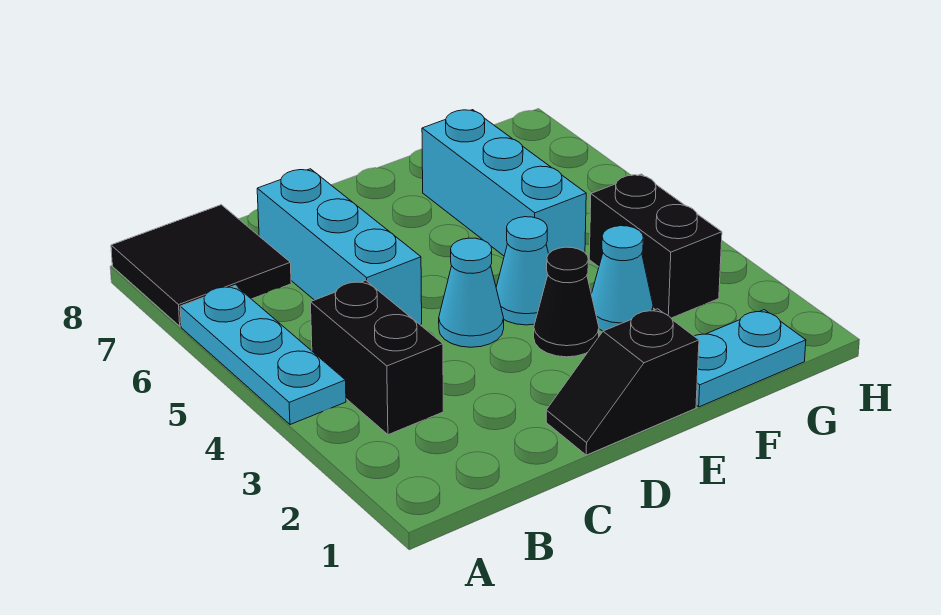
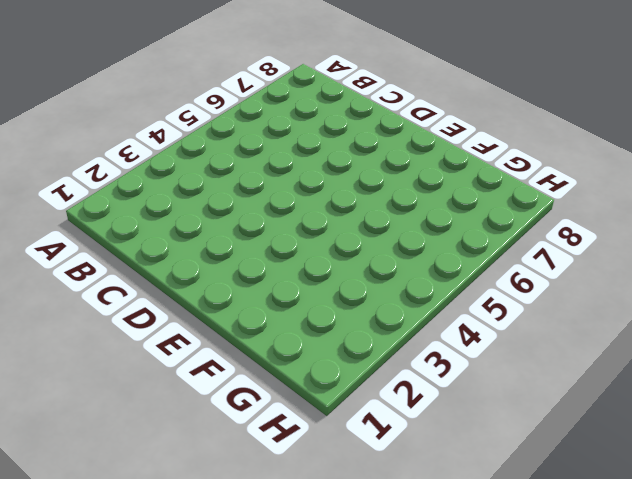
none -> cyan plate A4:A6 level 1
none -> black tile A7:B8 level 1
none -> black brick B3:B4 level 1

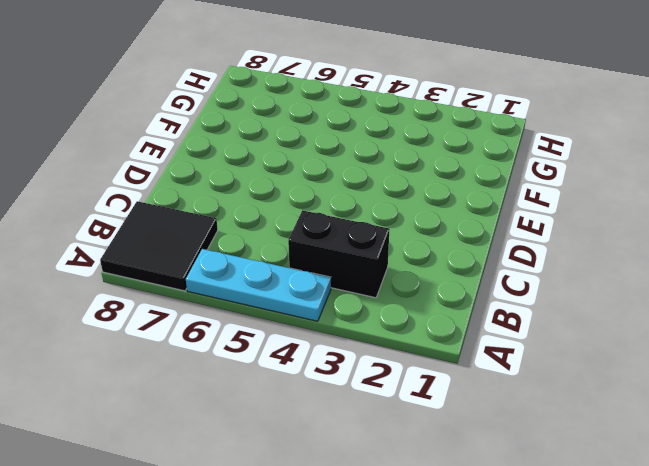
none -> cyan brick C5:C7 level 1
none -> black slope D1:E1 level 1 top E
none -> cyan cone D4 level 1

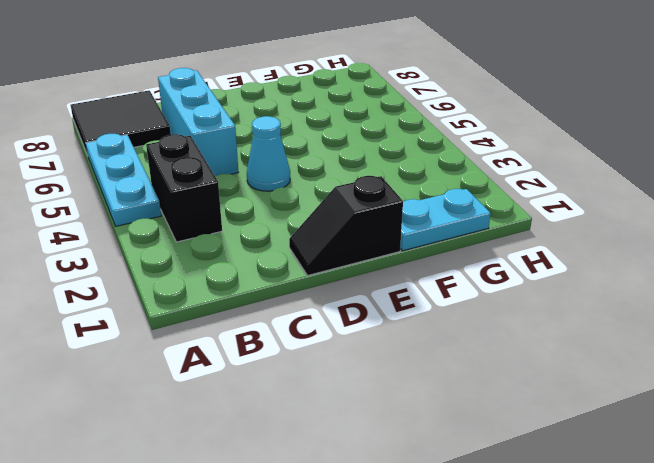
none -> black cone E3 level 1
none -> cyan cone E4 level 1
none -> cyan cone F3 level 1

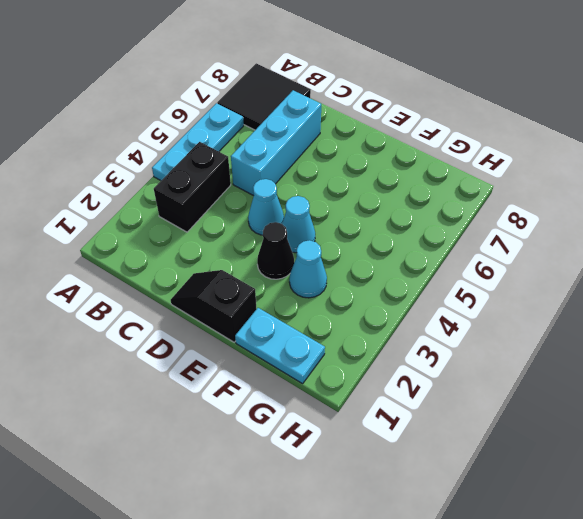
none -> cyan brick F5:F7 level 1
none -> black brick G3:G4 level 1

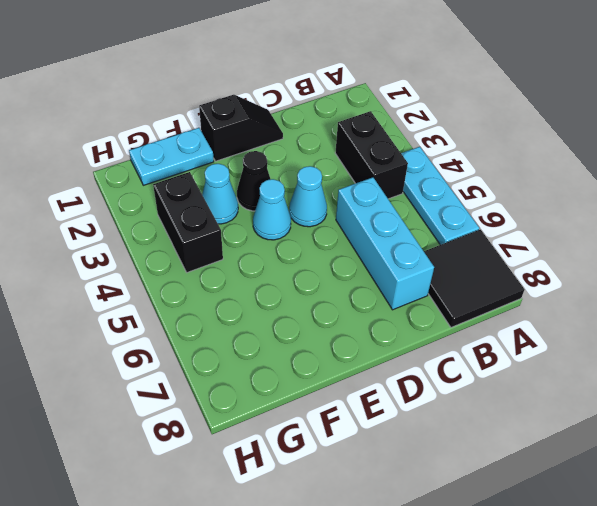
none -> cyan brick F5:F7 level 1

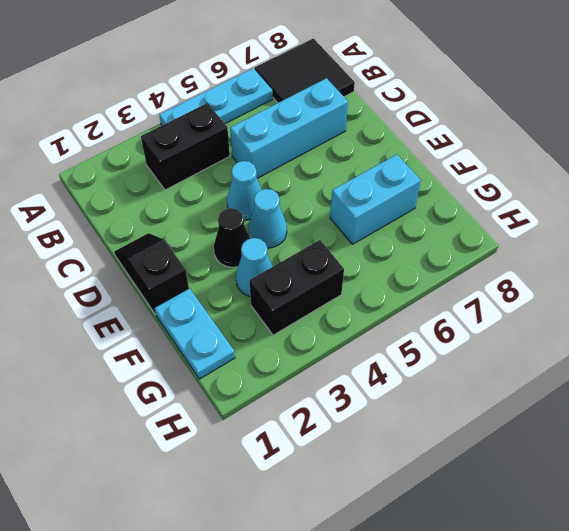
cyan brick F6:F7 level 1 -> cyan brick F5:F7 level 1

